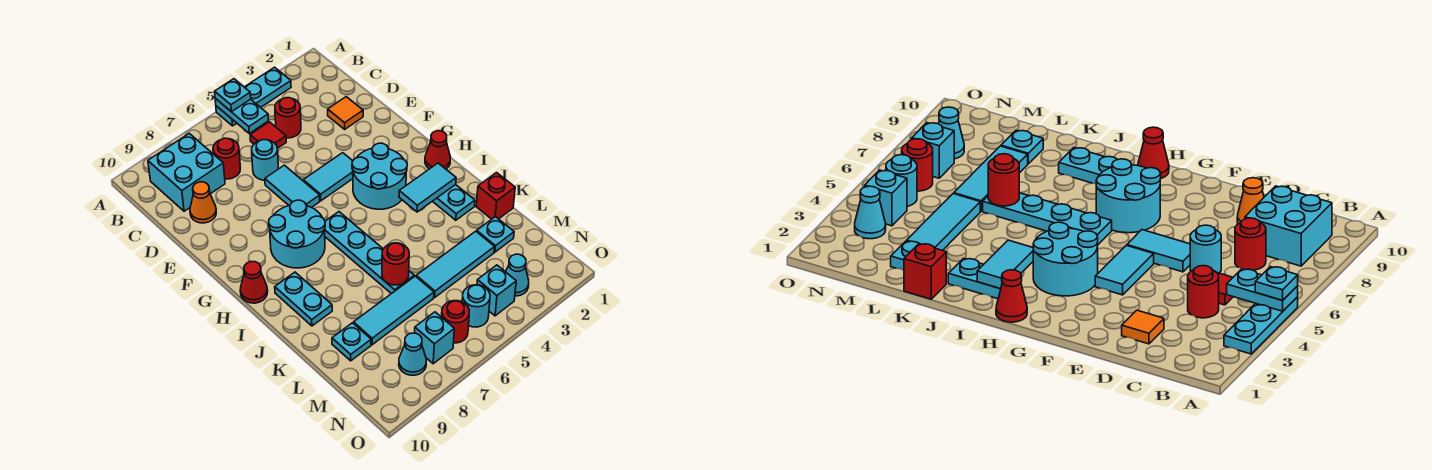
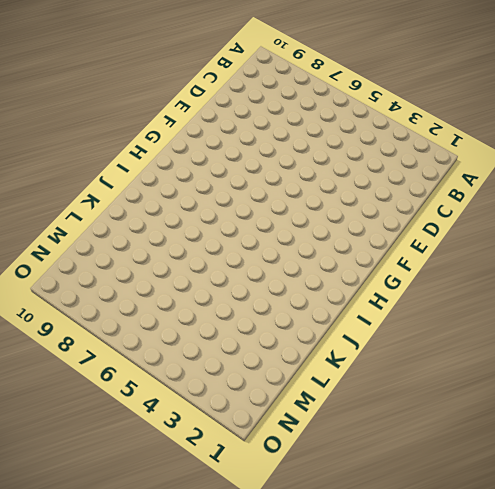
none -> cyan plate A3:A5 level 1
none -> cyan brick B8:C9 level 1
none -> red round brick C4 level 1
none -> red tile C5 level 1

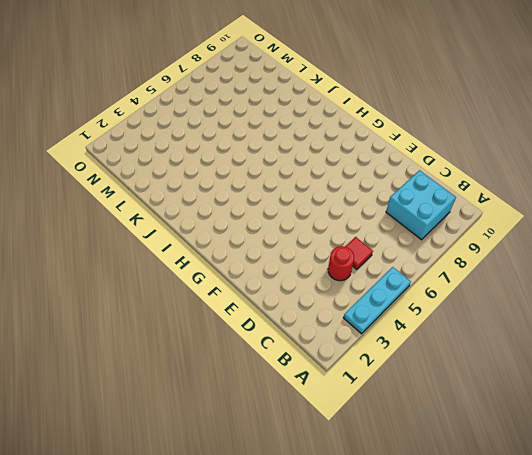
none -> red round brick C7 level 1
none -> orange tile D2 level 1
none -> cyan round brick D6 level 1
none -> orange cone D9 level 1

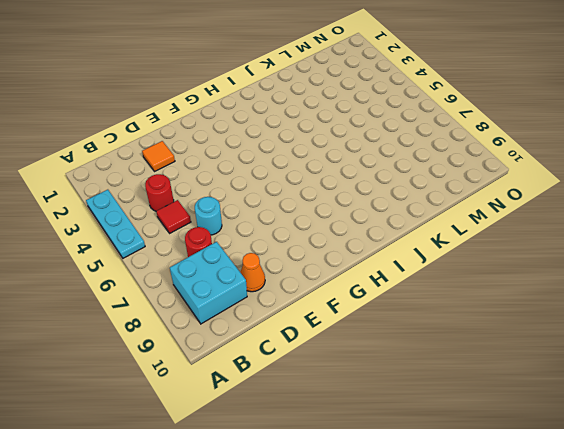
none -> cyan tile E6:F6 level 1
none -> cyan tile F4:F5 level 1
none -> cyan round brick G3:H4 level 1
none -> cyan round brick G7:H8 level 1

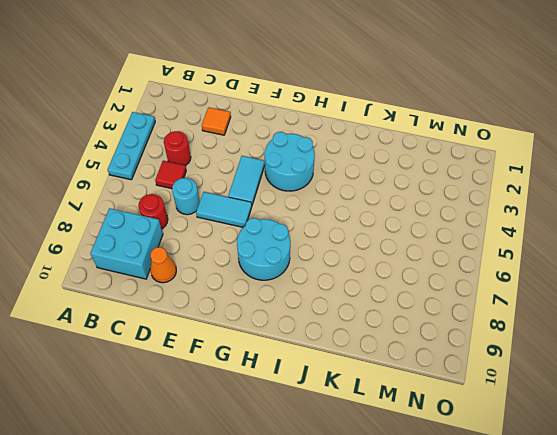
none -> red cone H1 level 1
none -> cyan plate H6:K6 level 1
none -> red cone H10 level 1
none -> cyan plate I2:J2 level 1

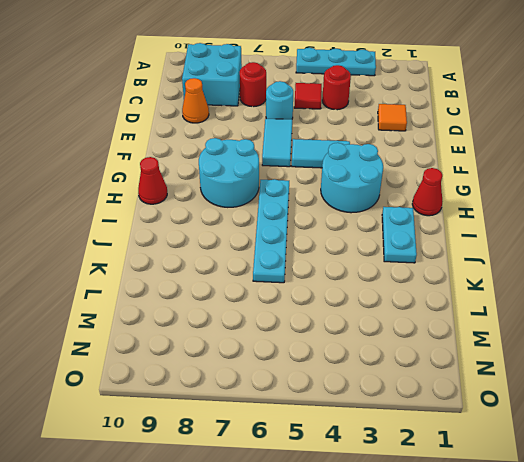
none -> cyan plate I9:J9 level 1
none -> red brick K1 level 1
none -> cyan plate L2 level 1
none -> cyan tile L3:L5 level 1

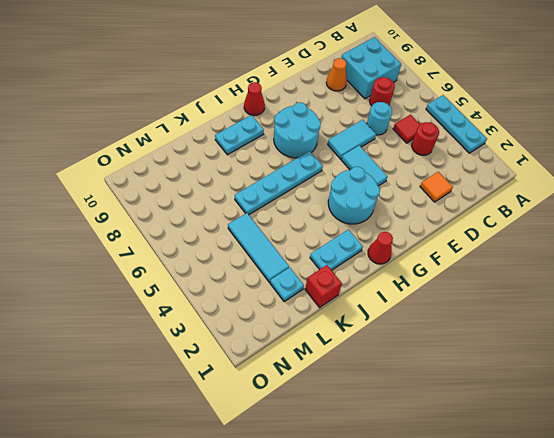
none -> cyan tile L6:L8 level 1
none -> cyan plate L9 level 1
none -> cyan cone N3 level 1
none -> cyan brick N4 level 1

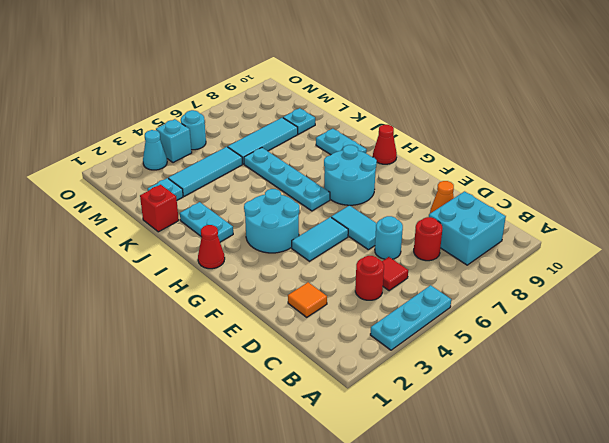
none -> red round brick N6 level 1
none -> cyan brick N7 level 1
none -> cyan cone N8 level 1
none -> cyan plate A5:B5 level 2

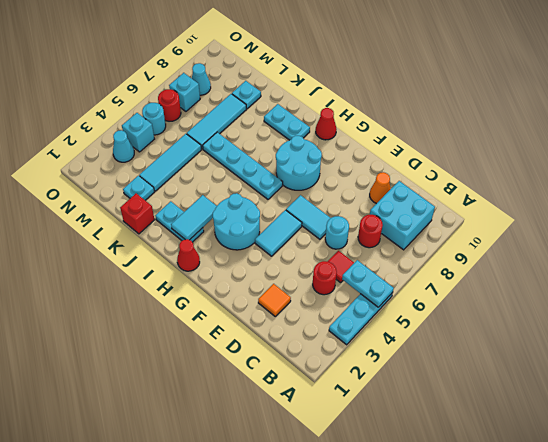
none -> red round brick K6 level 2
none -> cyan plate A5 level 3

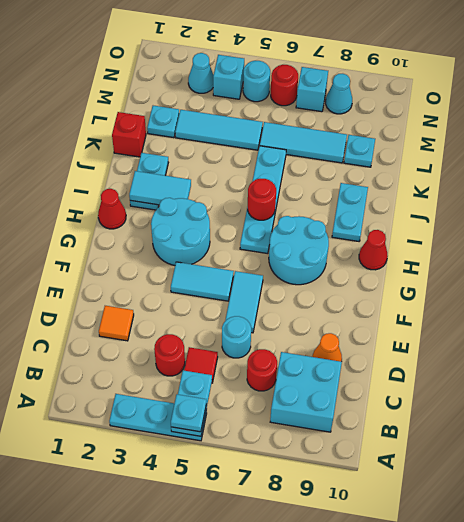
red round brick I6 level 2 -> red round brick K6 level 2

